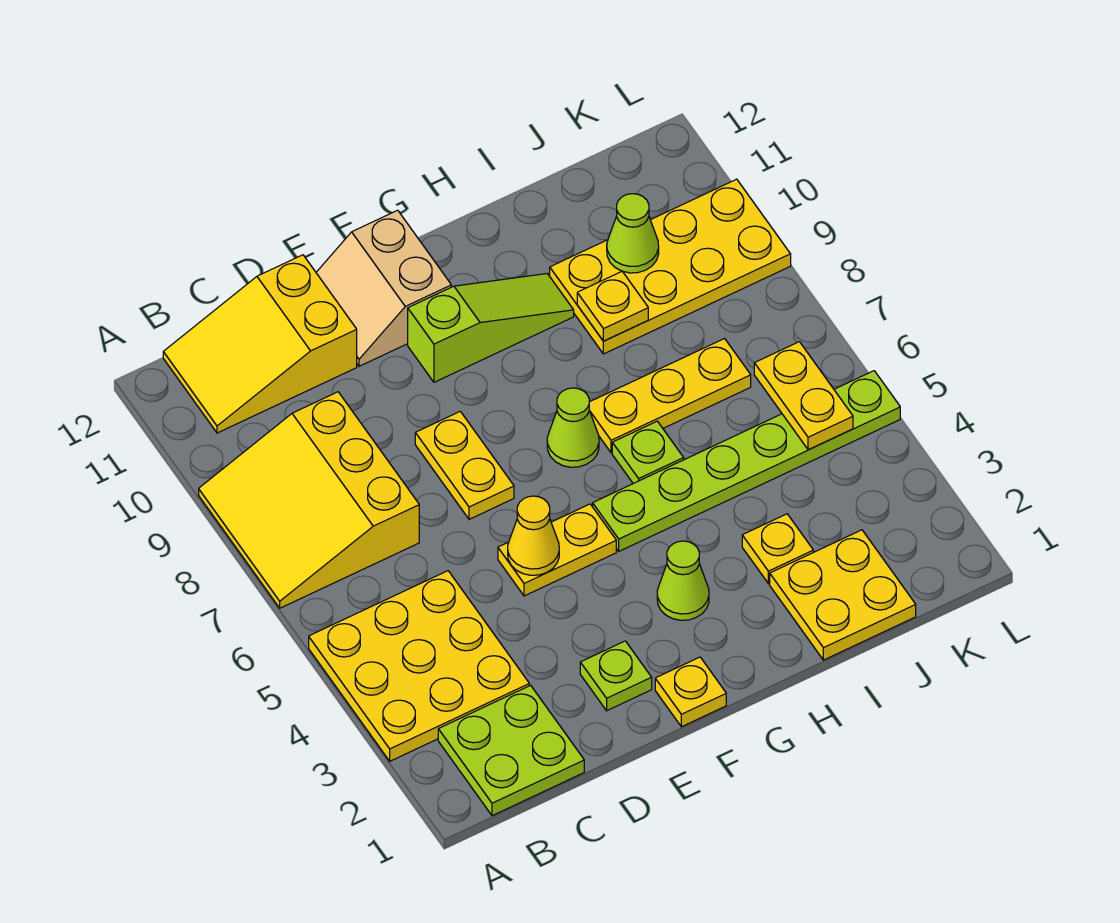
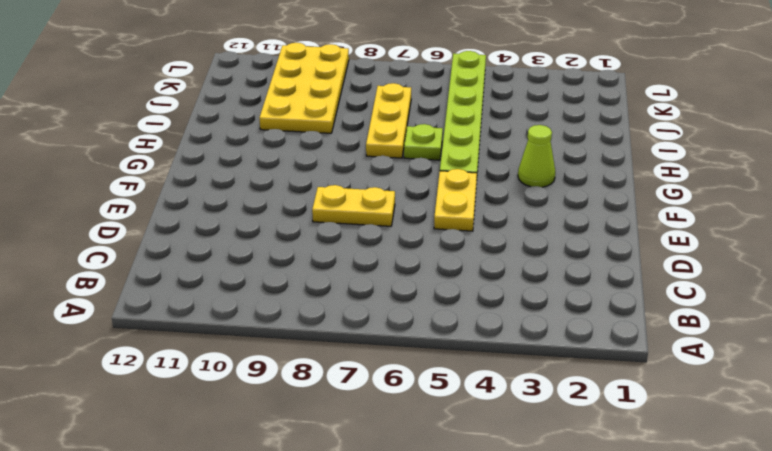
none -> yellow plate A3:C5 level 1
none -> yellow slope A7:C9 level 1 top C
none -> lime plate B1:C2 level 1

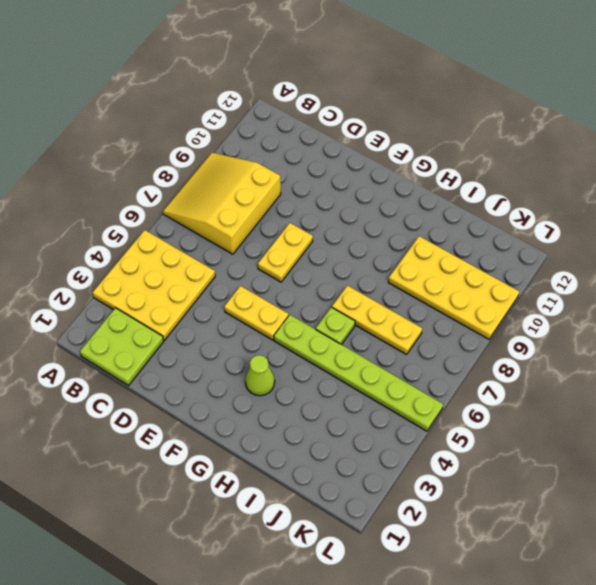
none -> yellow slope B11:D12 level 1 top D
none -> lime plate E2 level 1
none -> tan slope E11:F12 level 1 top F

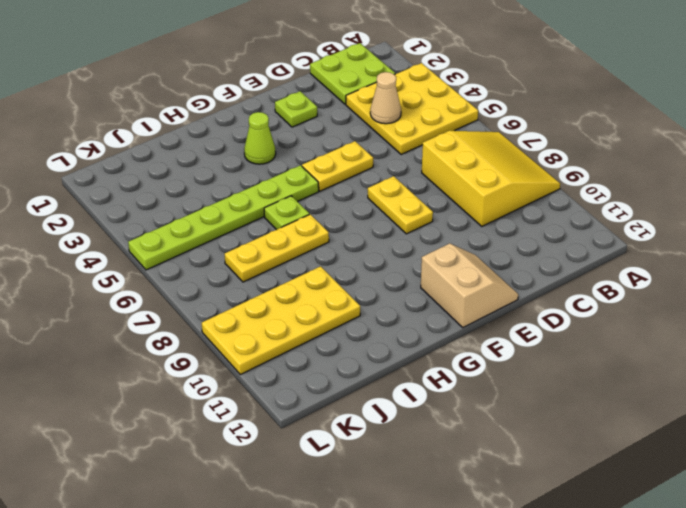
tan cone C4 level 2 -> none
none -> yellow slope B11:D12 level 1 top D
none -> yellow plate F1 level 1
none -> lime slope F10:H10 level 1 top F

